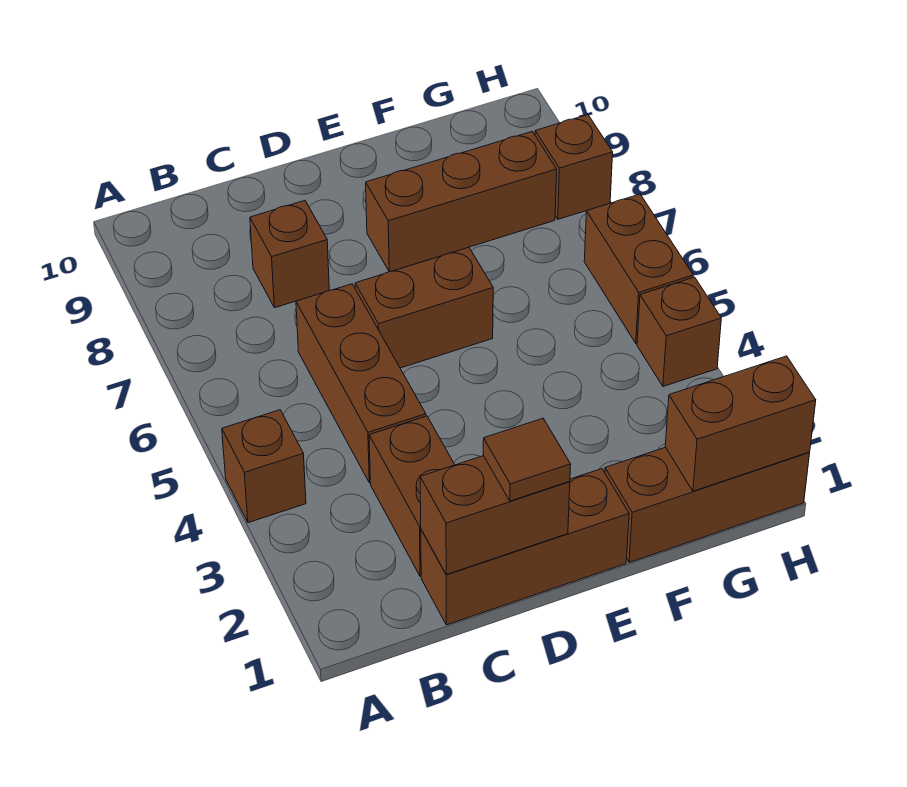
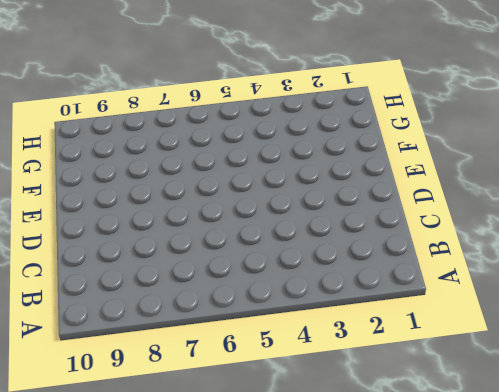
none -> brown brick A4 level 1
none -> brown brick C1:E1 level 1
none -> brown brick C2:C3 level 1

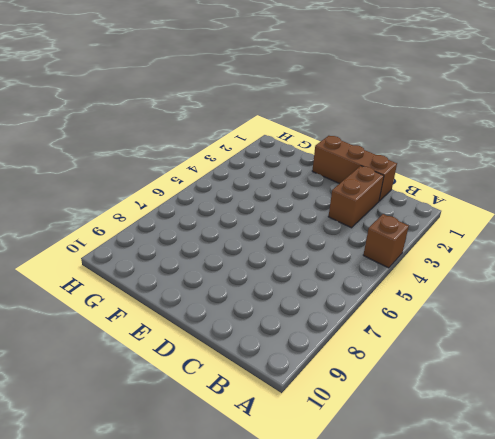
none -> brown brick C4:C6 level 1
none -> brown brick C8 level 1
none -> brown brick D6:E6 level 1

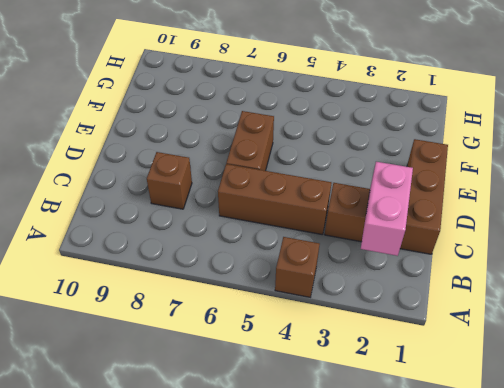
pink brick B2:C2 level 2 -> none
none -> brown brick E8:G8 level 1
none -> brown brick F1:H1 level 1
none -> brown brick H4 level 1

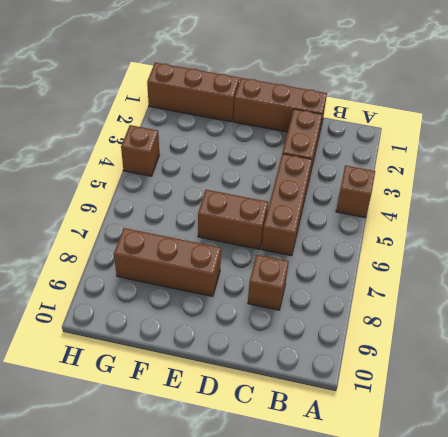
none -> brown brick H5:H6 level 1
none -> brown brick H8 level 1
none -> brown brick C1:D1 level 2

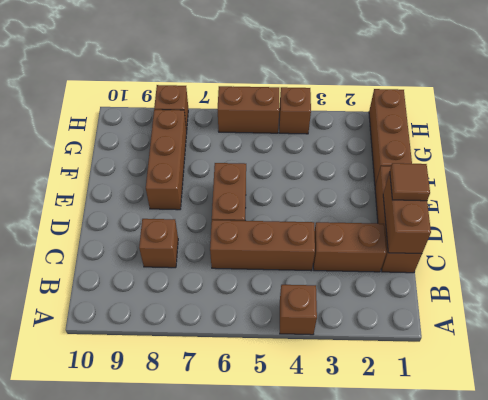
none -> brown brick G1:H1 level 2

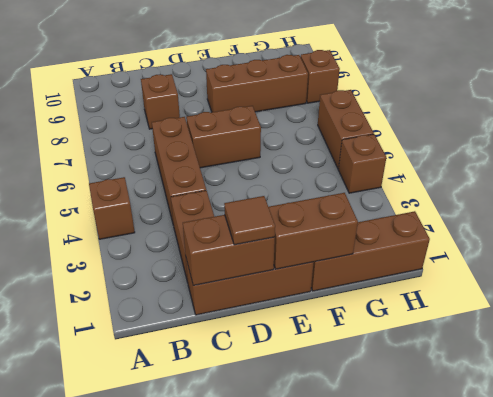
brown brick E1:F1 level 2 -> brown brick G1:H1 level 2

